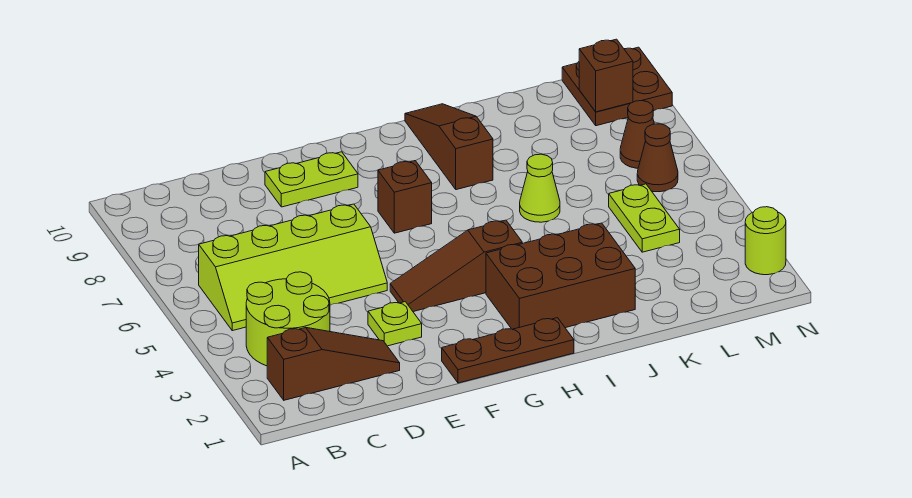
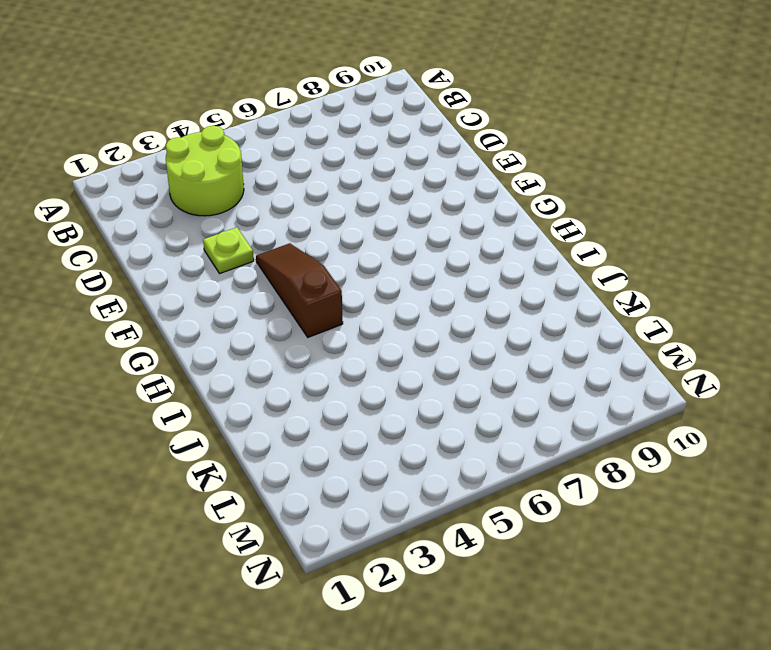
none -> brown slope B2:D2 level 1 top B
none -> lime slope B5:E6 level 1 top 6
none -> lime plate E9:F9 level 1

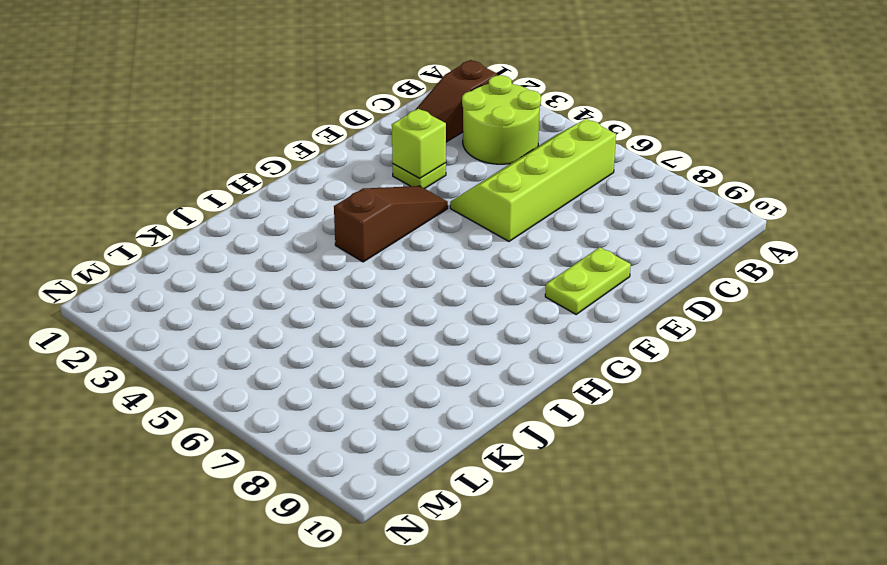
lime brick E3 level 2 -> none
none -> brown plate F1:H1 level 1
none -> brown brick G7 level 1
none -> brown brick H2:J3 level 1

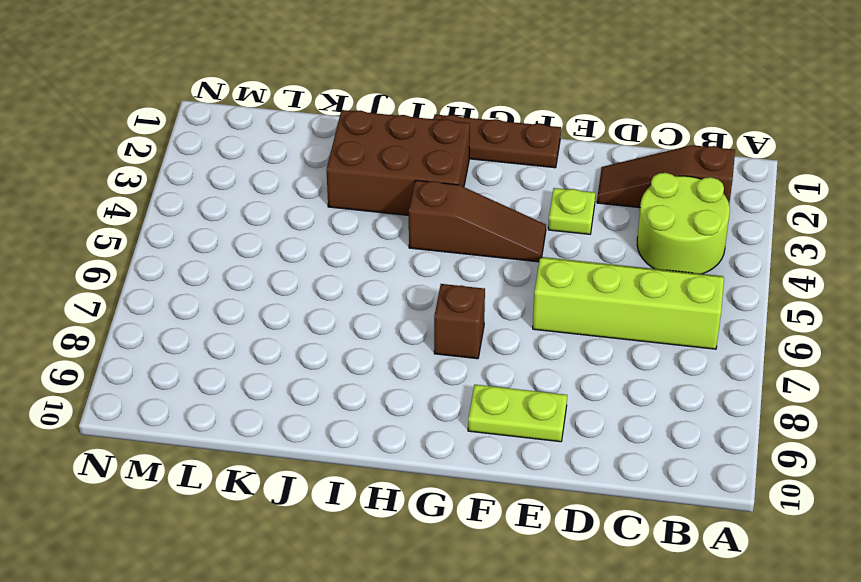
none -> brown slope I8:I10 level 1 top 8
none -> lime cone J6 level 1
none -> lime plate L4:L5 level 1

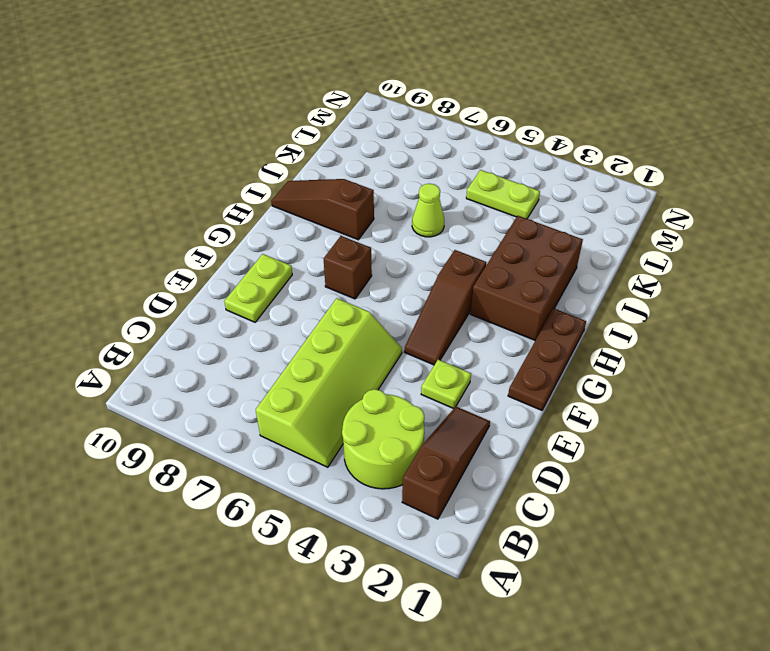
none -> brown cone M6 level 1
none -> brown cone M7 level 1
none -> brown plate M9:N10 level 1

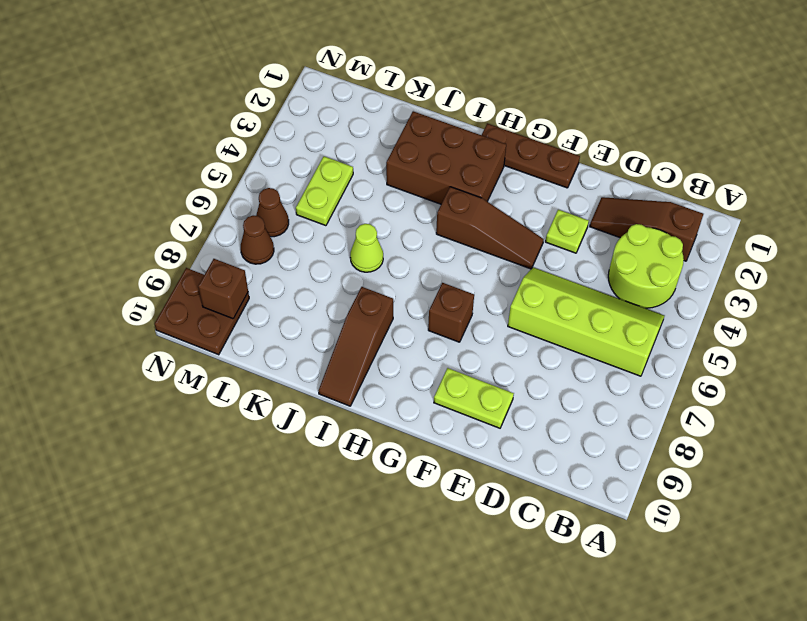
none -> lime round brick N2 level 1

